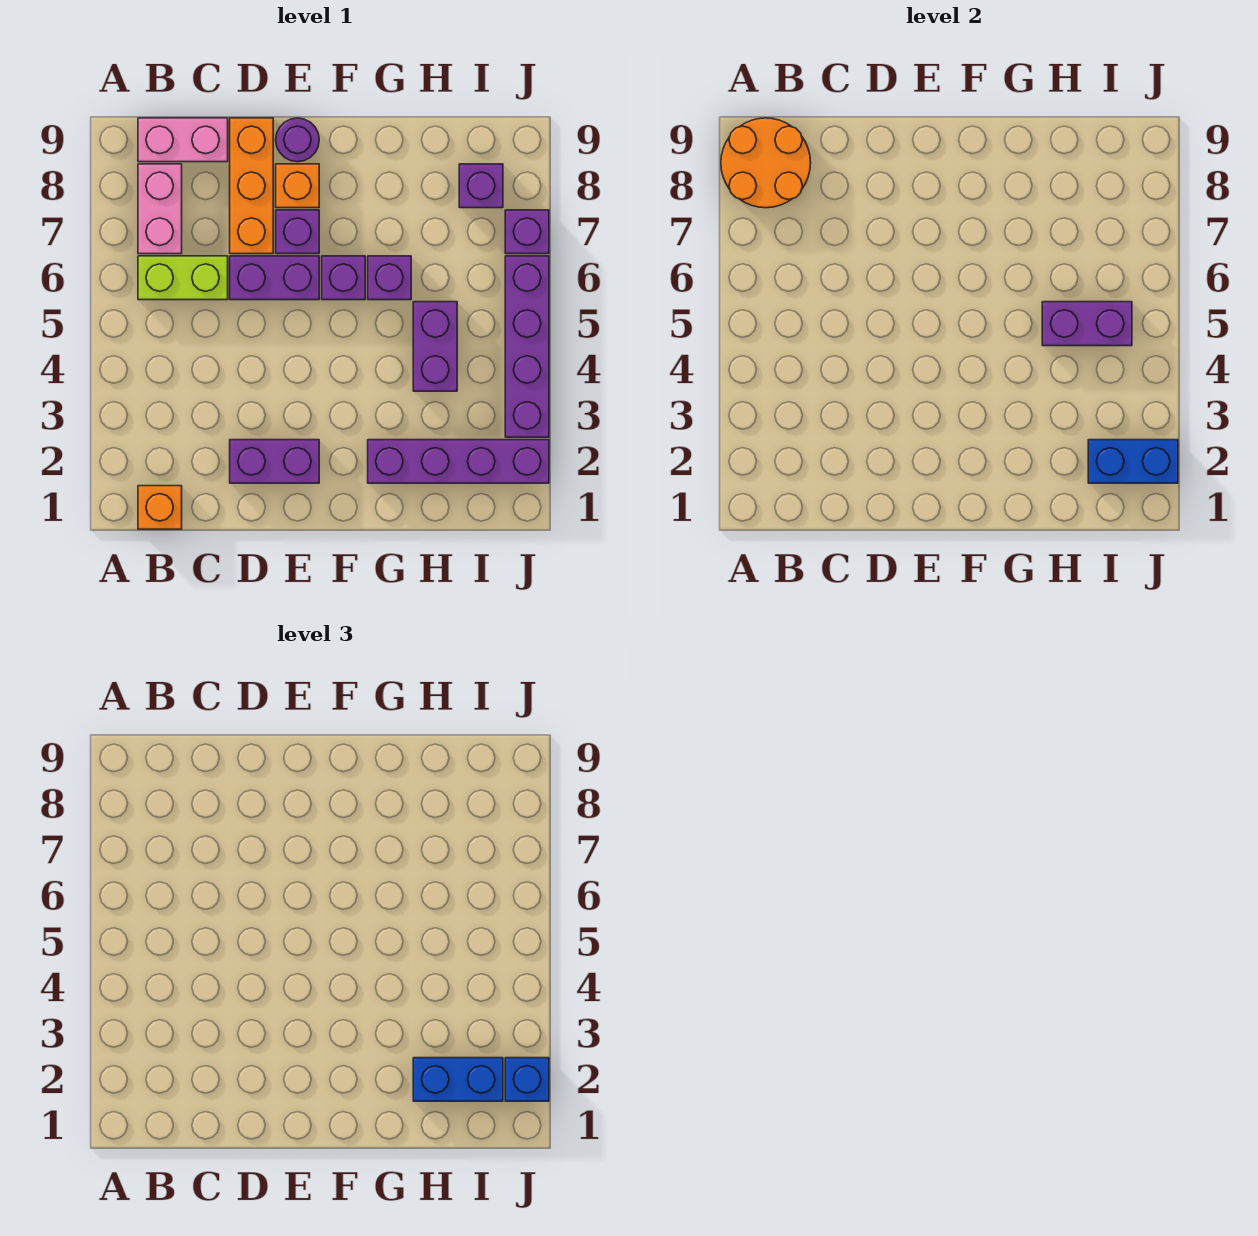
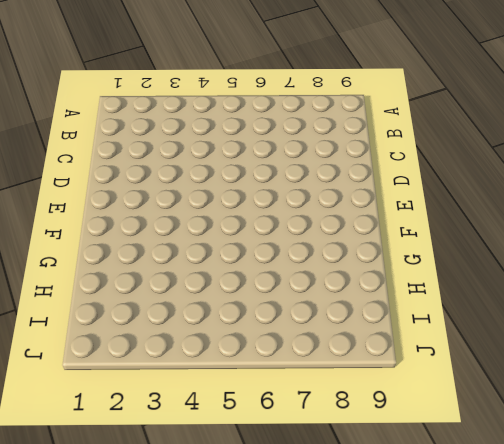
none -> orange brick B1 level 1
none -> lime brick B6:C6 level 1
none -> pink brick B7:B8 level 1

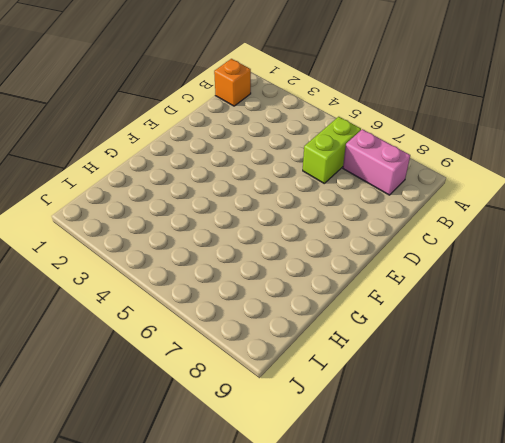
none -> pink brick B9:C9 level 1
none -> purple brick D2:E2 level 1
none -> purple brick D6:E6 level 1

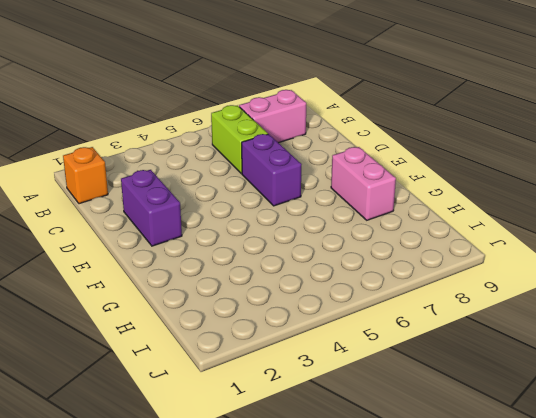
pink brick F8:G8 level 1 -> pink brick B9:C9 level 1
none -> orange brick D7:D9 level 1
none -> purple brick E7 level 1
none -> orange brick E8 level 1

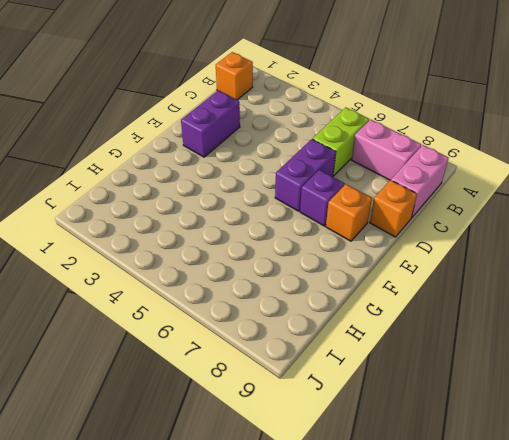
orange brick D9 level 1 -> orange brick D7:D9 level 1
none -> purple round brick E9 level 1
none -> purple brick F6 level 1
none -> purple brick G2:J2 level 1

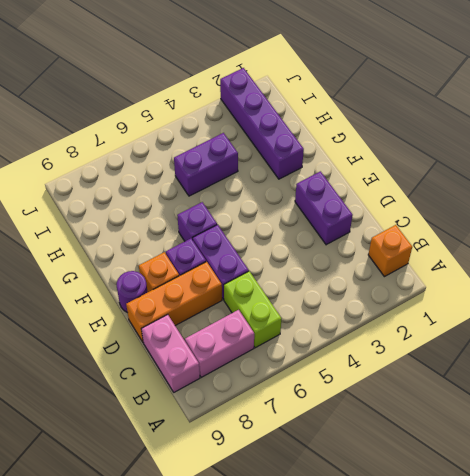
none -> purple brick G6 level 1
none -> purple brick I8 level 1
none -> purple brick J3:J6 level 1

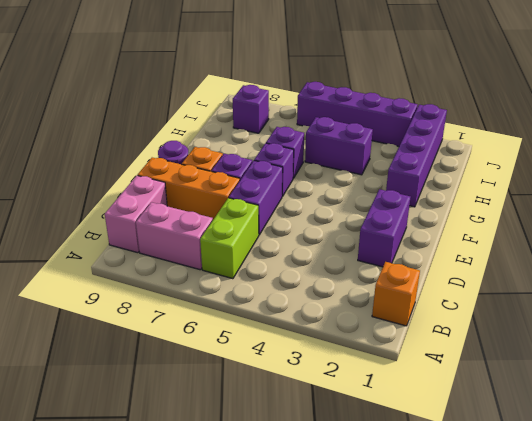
none -> purple brick J7 level 1
none -> orange round brick A8:B9 level 2
none -> purple brick H5:I5 level 2

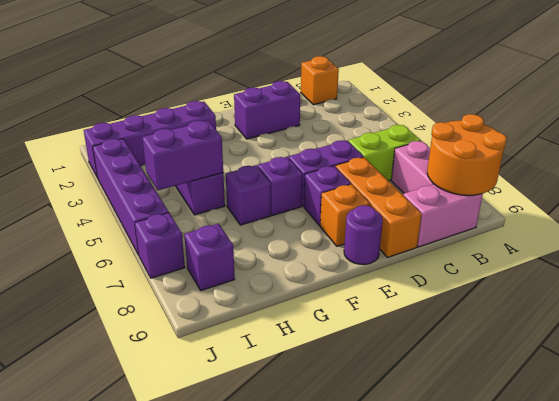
none -> blue brick I2:J2 level 2
none -> blue brick H2:I2 level 3
none -> blue brick J2 level 3

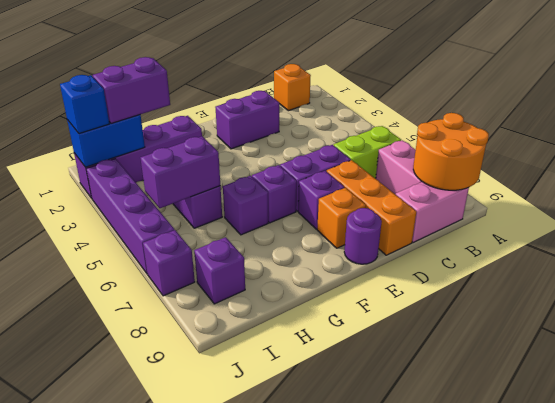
purple brick H2:I2 level 3 -> blue brick H2:I2 level 3

